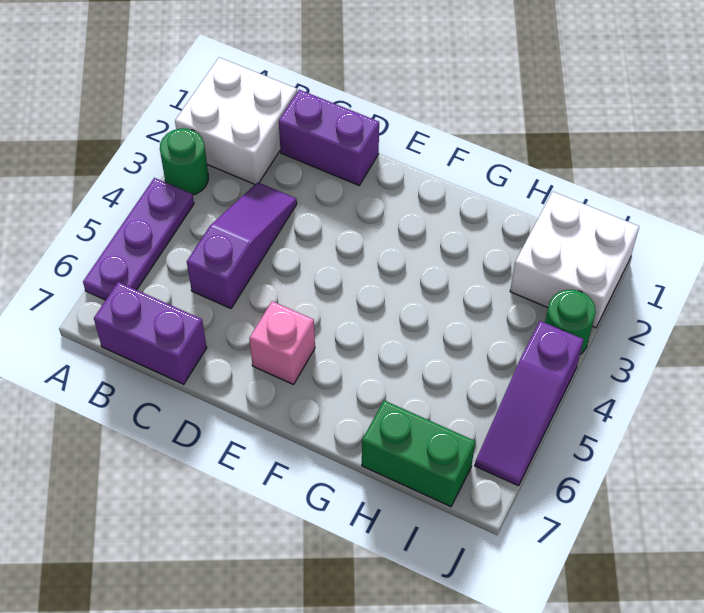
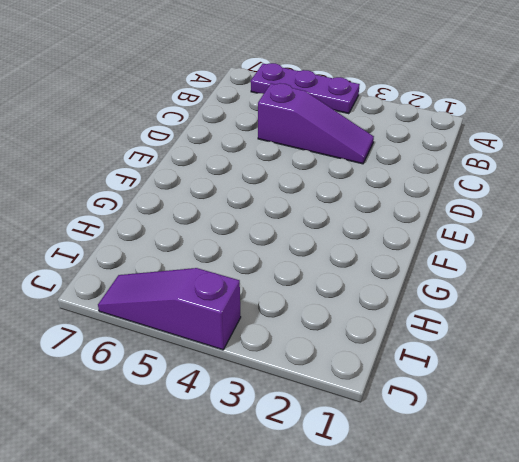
none -> white brick A1:B2 level 1
none -> green round brick A3 level 1

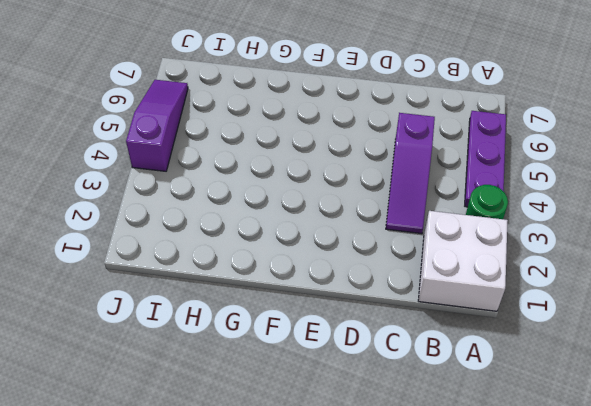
none -> purple brick B7:C7 level 1
none -> purple brick C1:D1 level 1

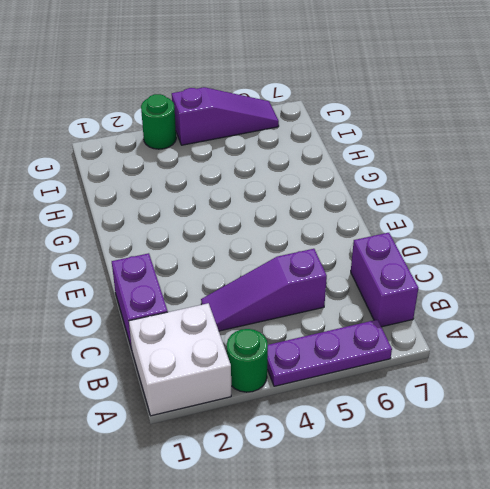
none -> pink brick E6 level 1
none -> green brick H7:I7 level 1

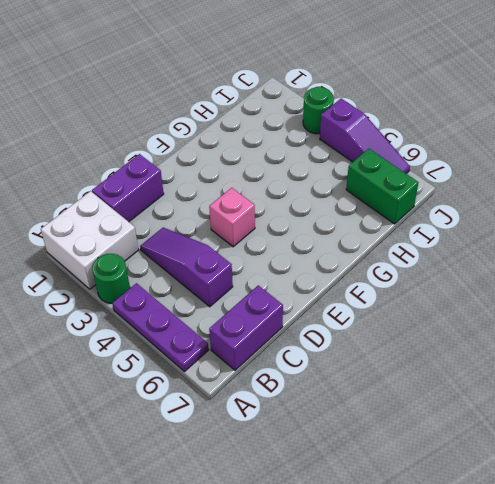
pink brick E4 level 1 -> pink brick E6 level 1
green brick I6:I7 level 1 -> green brick H7:I7 level 1
none -> white brick I1:J2 level 1

